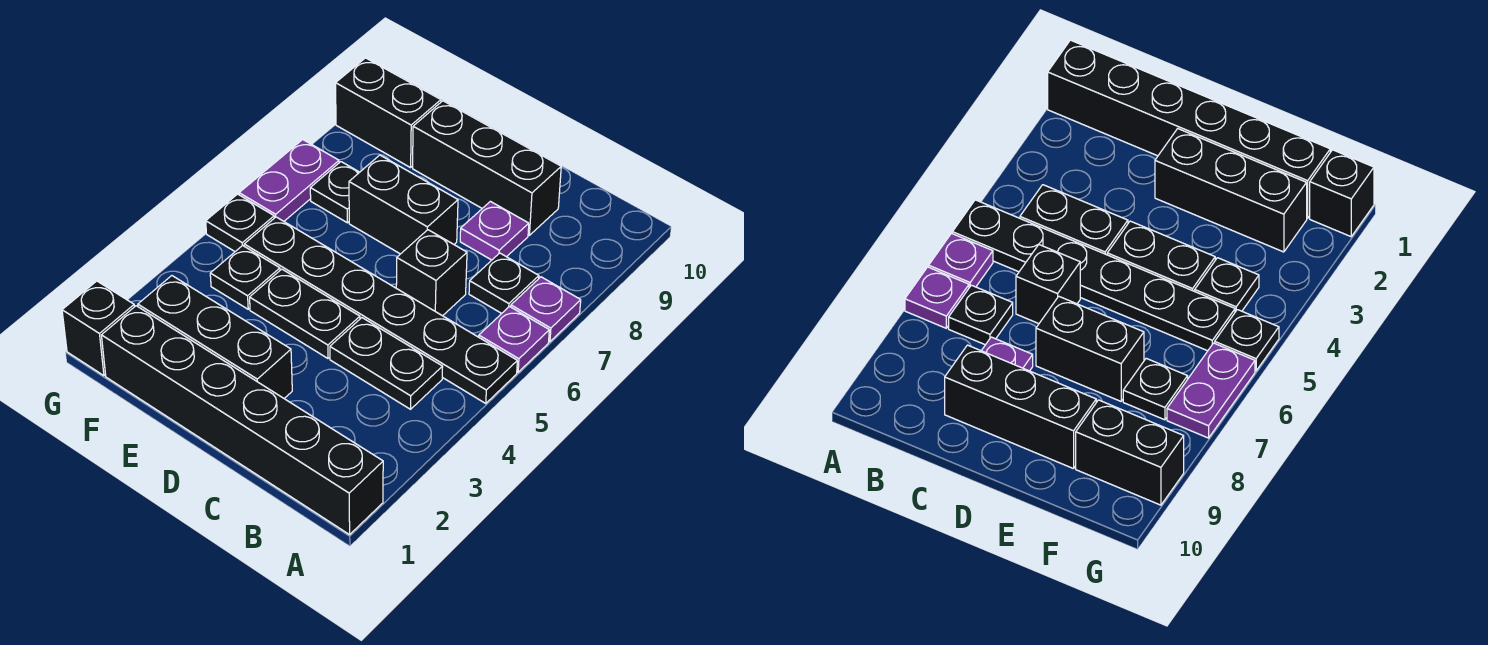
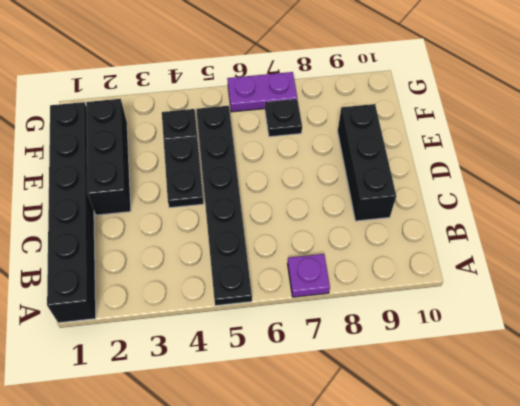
none -> purple plate A6 level 1
none -> black plate B4:C4 level 1
none -> black plate B7 level 1

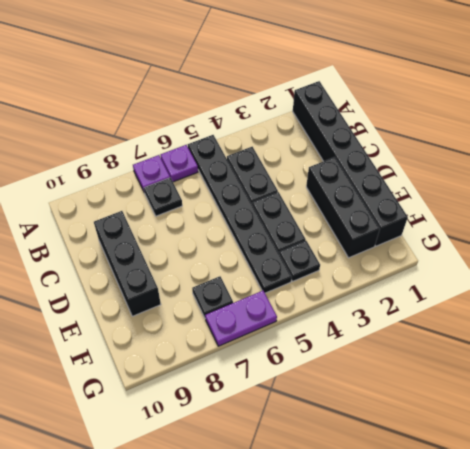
none -> black brick C6 level 1
none -> purple plate C8 level 1
none -> black brick D7:E7 level 1

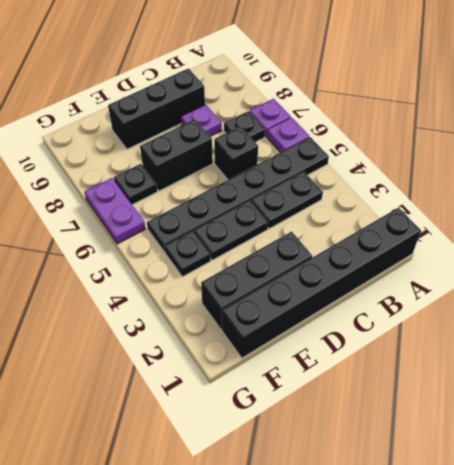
none -> black brick F9:G9 level 1
none -> black brick G1 level 1
none -> black plate G5 level 1

